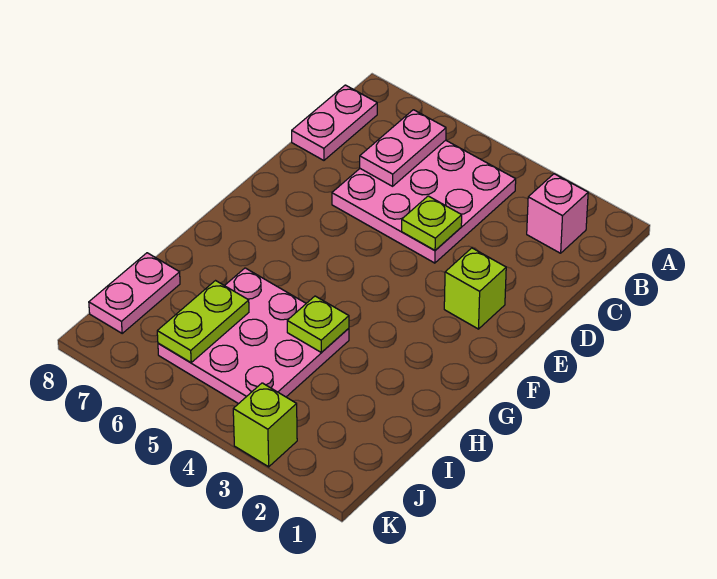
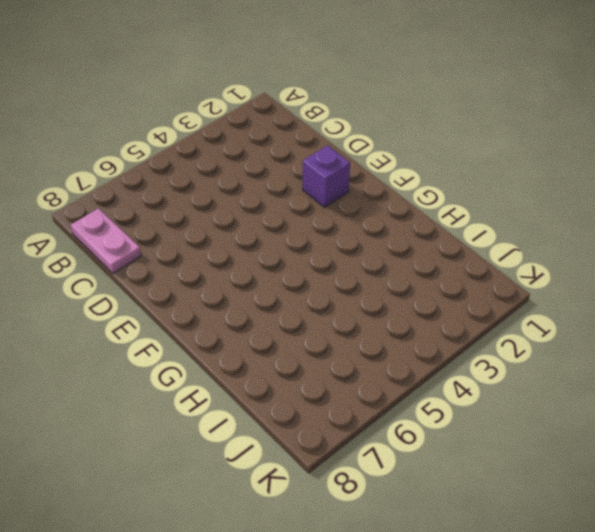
purple brick E2 level 1 -> lime brick E2 level 1
none -> pink brick B2 level 1
none -> pink plate B4:D6 level 1

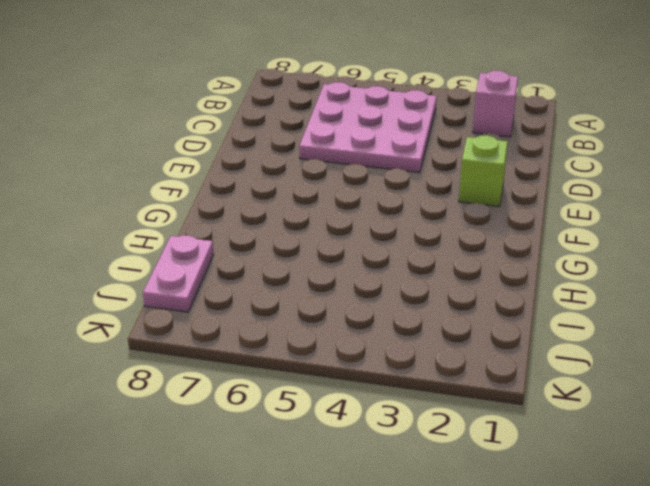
none -> pink plate B8:C8 level 1
none -> pink plate H4:J6 level 1

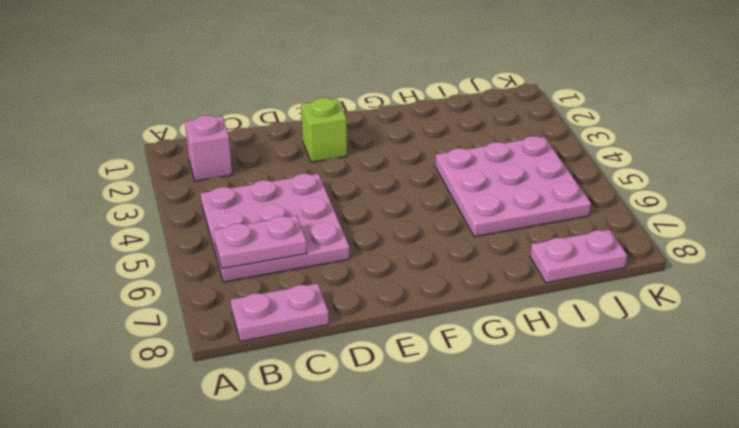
none -> lime brick K3 level 1
none -> lime plate D4 level 2

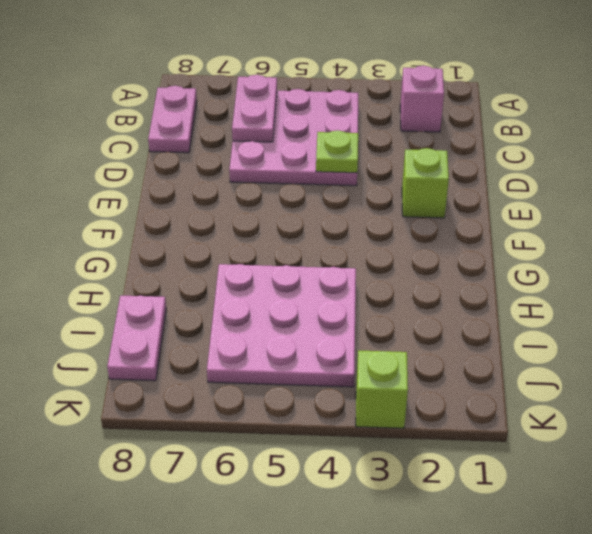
none -> lime plate H4 level 2
none -> lime plate I6:J6 level 2

